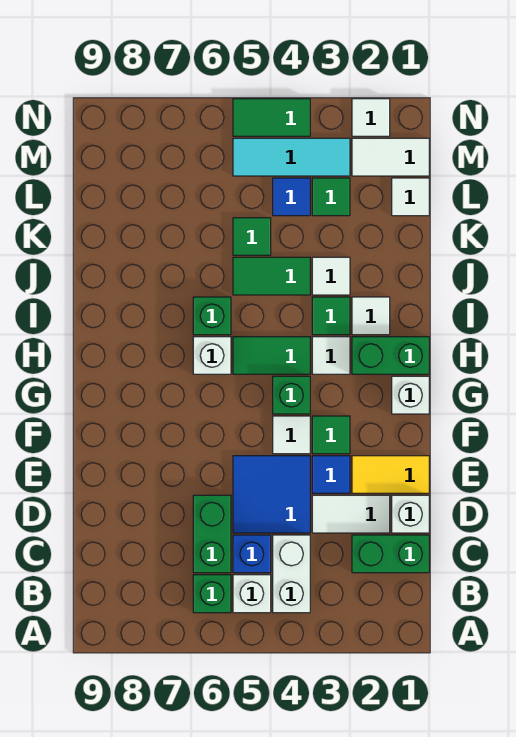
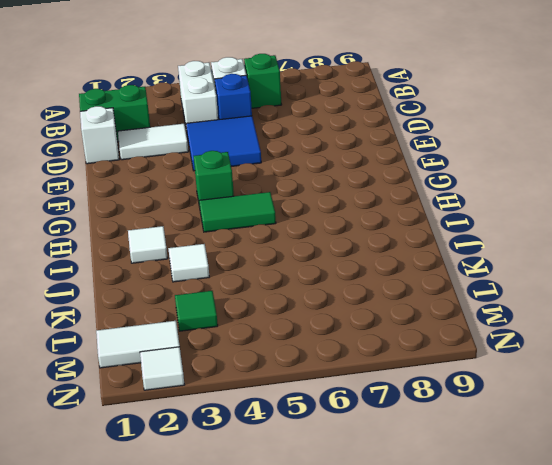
none -> green brick C6:D6 level 1
none -> yellow tile E1:E2 level 1
none -> blue tile E3 level 1
none -> green tile F3 level 1

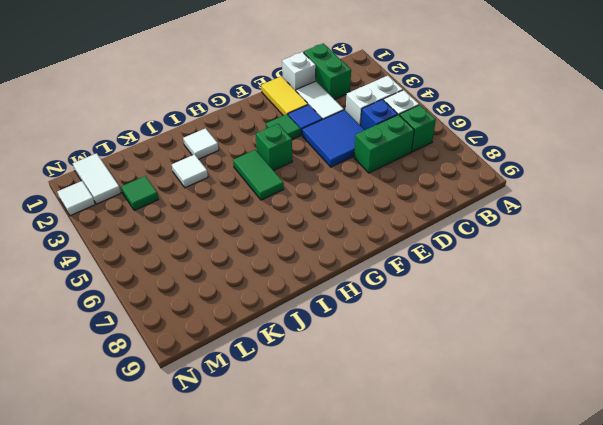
none -> white tile F4 level 1
none -> white brick G1 level 1
none -> green brick H1:H2 level 1
none -> white tile H3 level 1

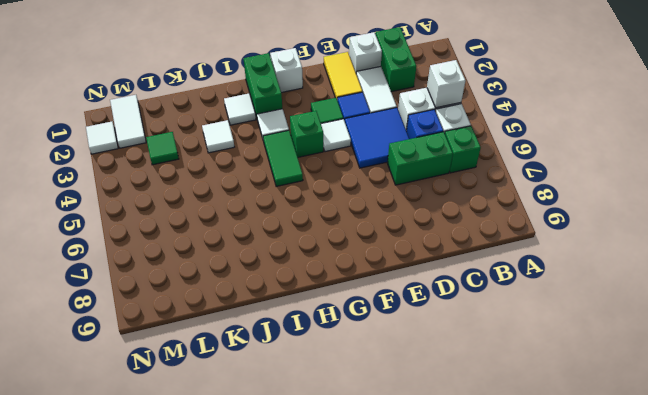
white brick B4 level 2 -> white brick H6 level 1
none -> green tile I3 level 1
none -> green brick I6 level 1
none -> green tile J4:J5 level 1
none -> green tile K5 level 1

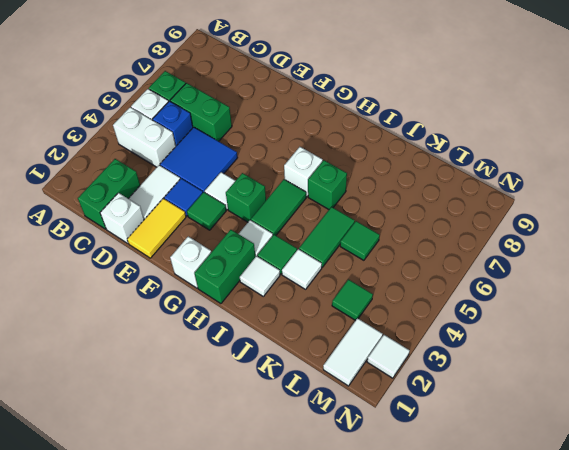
none -> white tile L1 level 1
none -> blue tile L4 level 1
none -> cyan tile M3:M5 level 1
none -> green tile N4:N5 level 1

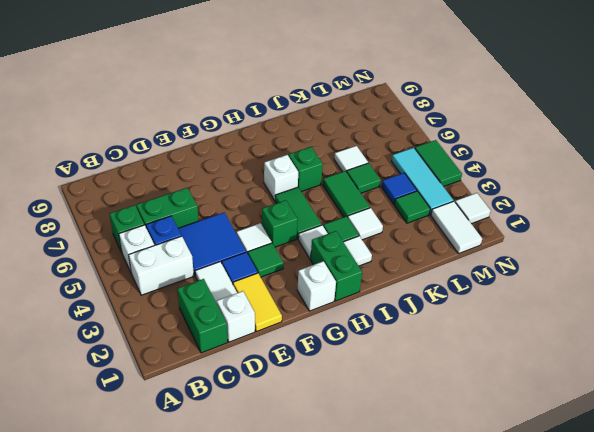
white tile K6 level 1 -> white tile L1 level 1

